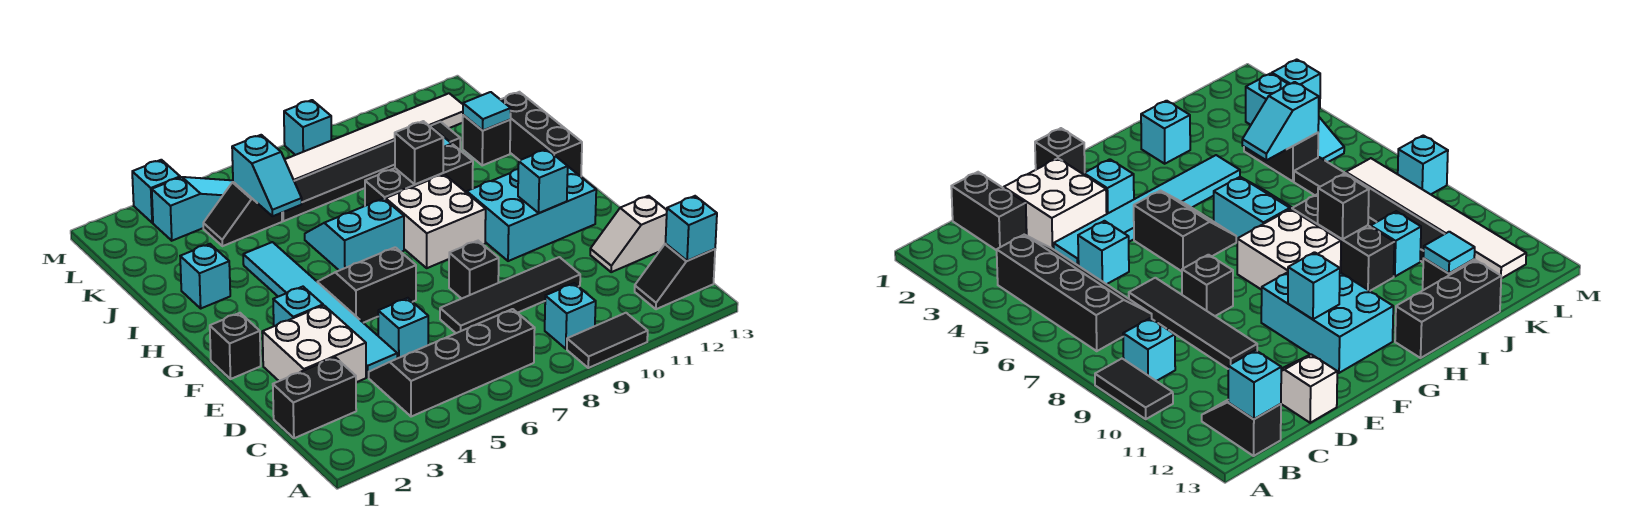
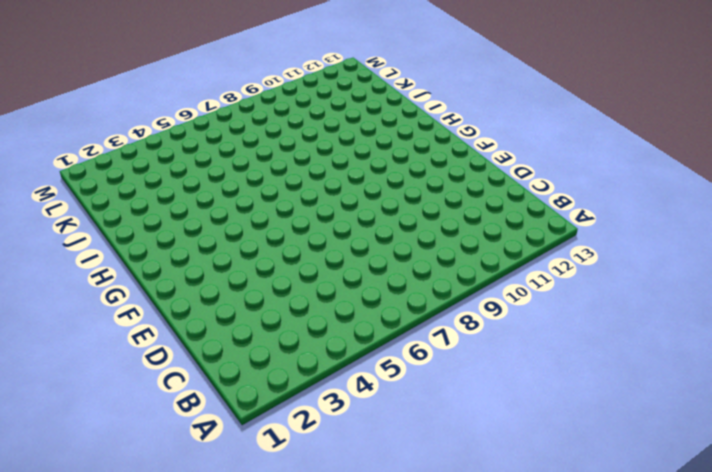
none -> black tile A9:A10 level 1
none -> black slope B4:C7 level 1 top B
none -> cyan brick B9 level 1
none -> black slope B12:B13 level 1 top 13

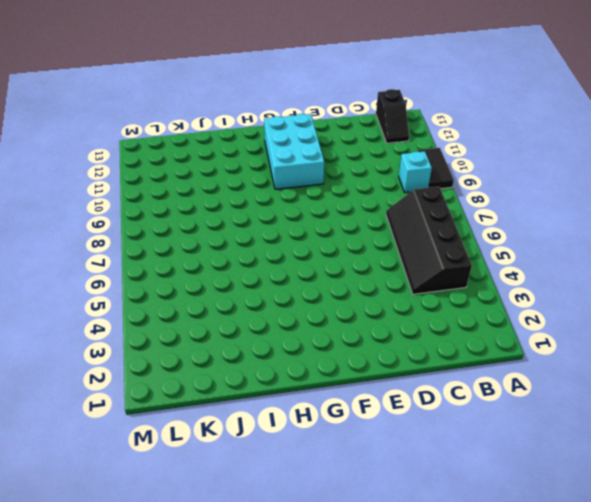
none -> black brick C1:C2 level 1
none -> white brick D2:E3 level 1
none -> cyan tile D4:I4 level 1
none -> cyan brick D5 level 1

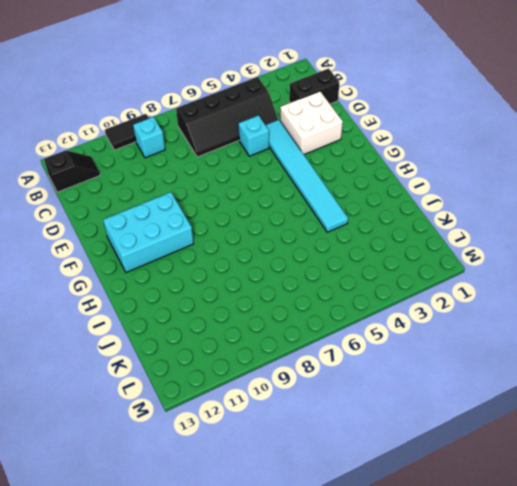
none -> black tile D7:D10 level 1
none -> white slope D12:D13 level 1 top 13
none -> black brick E8 level 1
none -> black brick F1 level 1

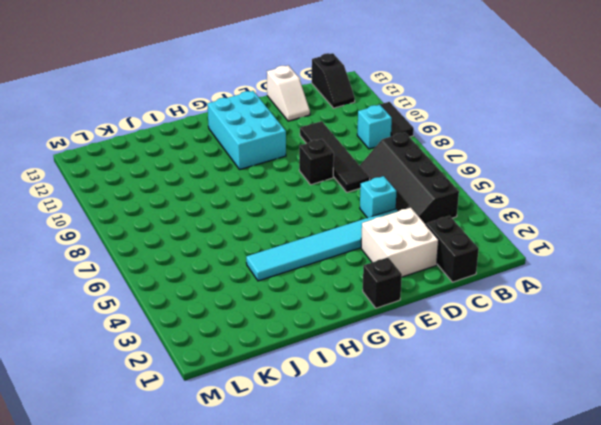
none -> cyan brick F3 level 1
none -> black slope F5:G6 level 1 top F
none -> white brick G8:H9 level 1
none -> cyan slope H6:I7 level 1 top H

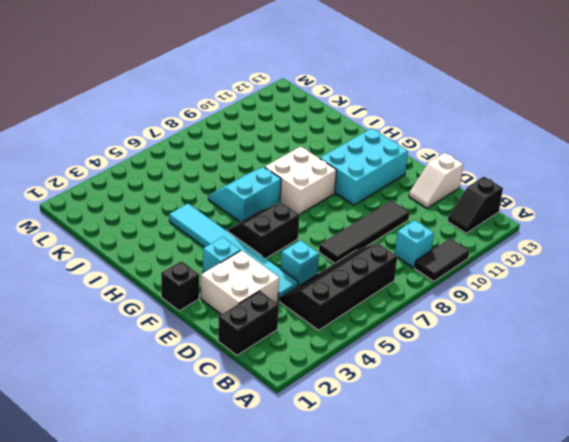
none -> black brick E8 level 1
none -> black brick H13:J13 level 1
none -> cyan brick I2 level 1
none -> black brick I8:I10 level 1

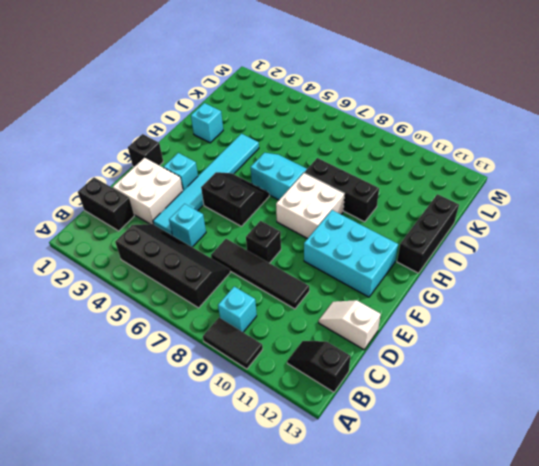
none -> cyan brick J10 level 1
none -> black brick J12 level 1
none -> black slope K4:K5 level 1 top 5
none -> black tile K6:K11 level 1

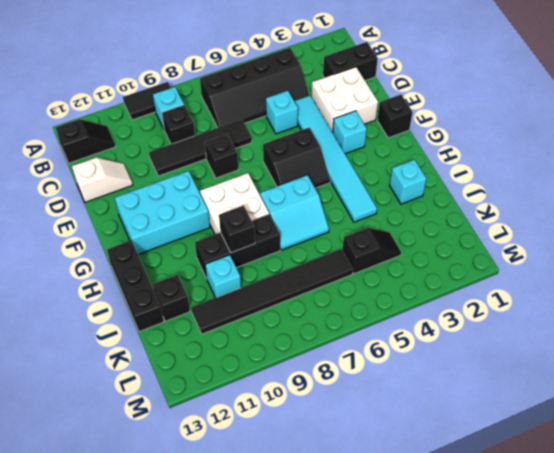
black brick C9 level 1 -> none
none -> cyan slope L3:L5 level 1 top 3
none -> white tile L7:L12 level 1
none -> cyan brick M3 level 1
none -> cyan brick M8 level 1

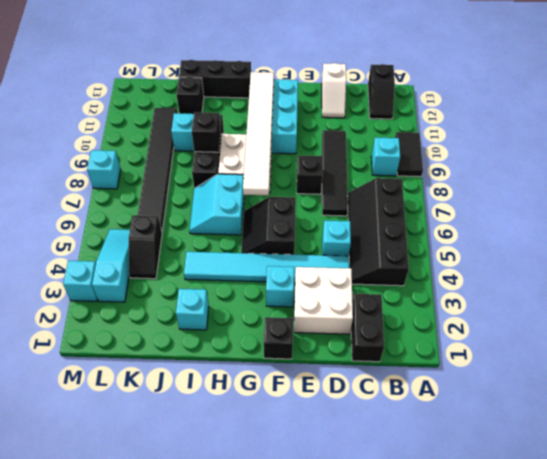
white tile G7:G12 level 2 -> white tile L7:L12 level 1
none -> cyan brick B13 level 2
none -> cyan brick F11 level 2
none -> cyan slope J5:K5 level 2 top K
none -> cyan tile J12 level 2

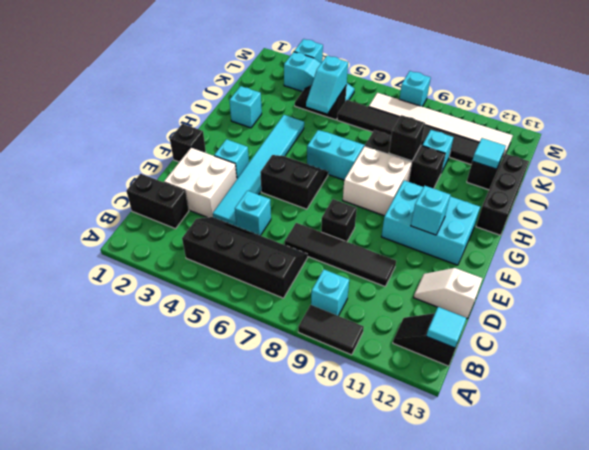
cyan tile B13 level 2 -> cyan brick B13 level 2

